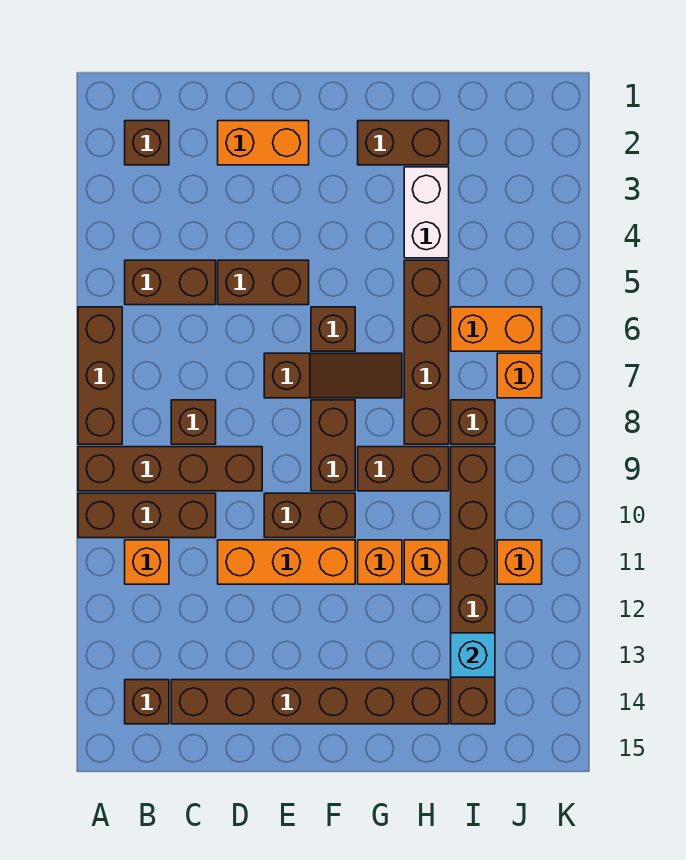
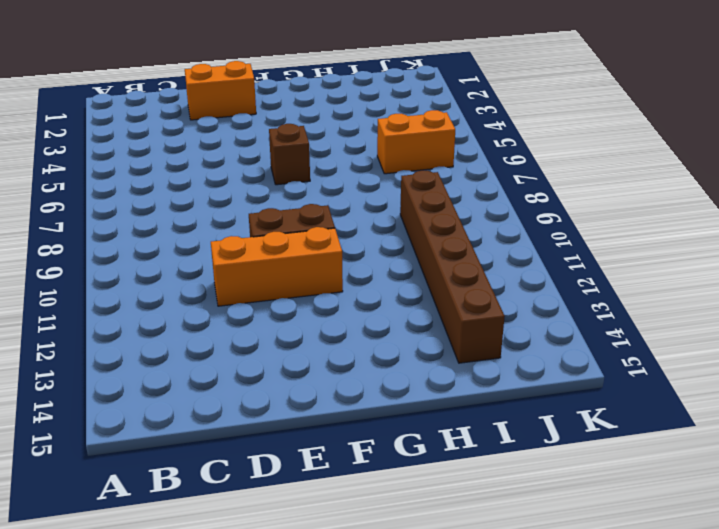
none -> brown brick A6:A8 level 1
none -> brown brick A9:D9 level 1
none -> brown brick A10:C10 level 1

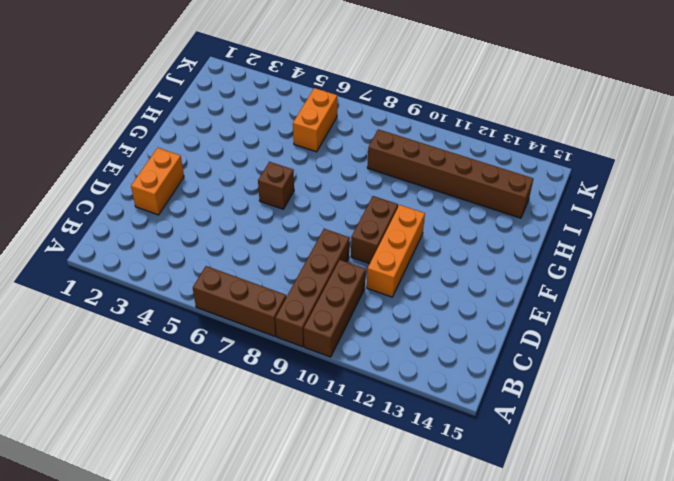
none -> brown brick B2 level 1
none -> brown brick B5:C5 level 1
none -> orange brick B11 level 1

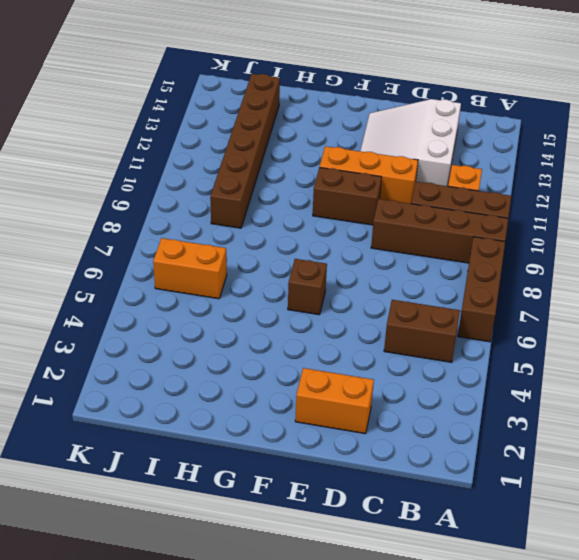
white slope C12:E14 level 1 top C -> brown brick C14:H14 level 1
none -> brown brick B2 level 1
none -> brown brick B14 level 1
none -> brown brick C8 level 1

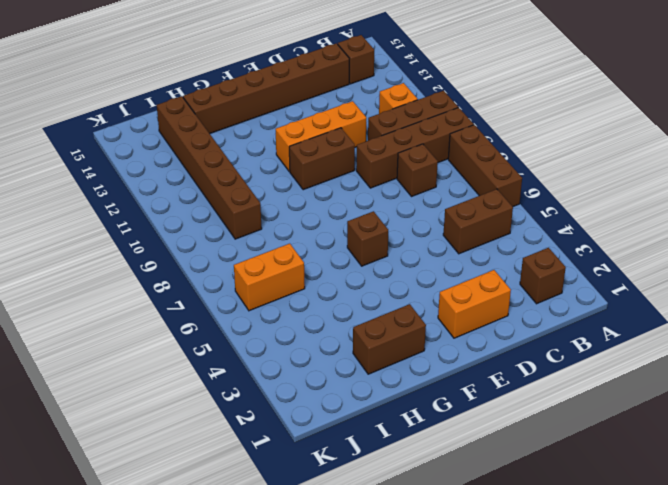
none -> brown brick D5:E5 level 1
none -> brown slope E7:G7 level 1 top E
none -> brown brick F8:F9 level 1

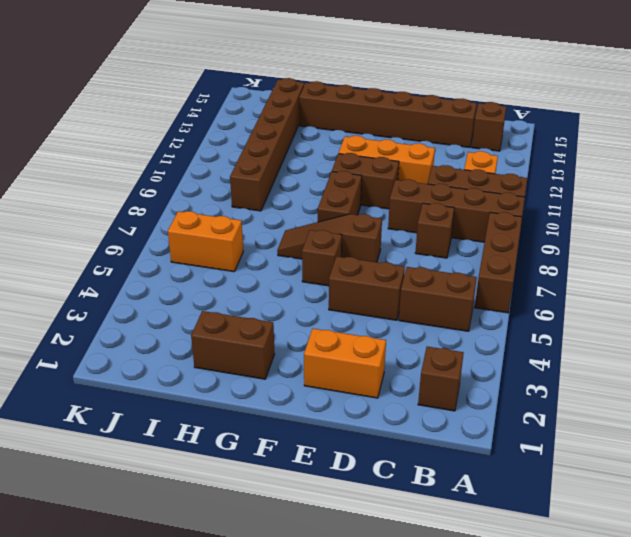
none -> brown brick G9:H9 level 1
none -> orange brick G11 level 1
none -> white brick H3:H4 level 1

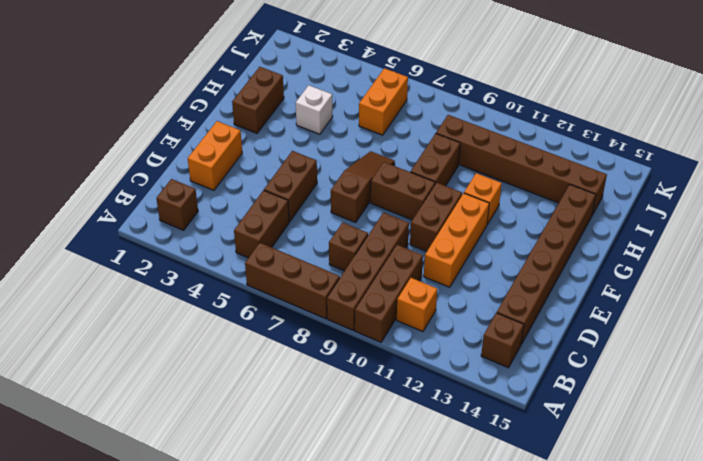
white brick H4 level 1 -> white brick H3:H4 level 1
none -> brown brick F6 level 1
none -> brown brick H5:H8 level 1
none -> orange brick H11 level 1

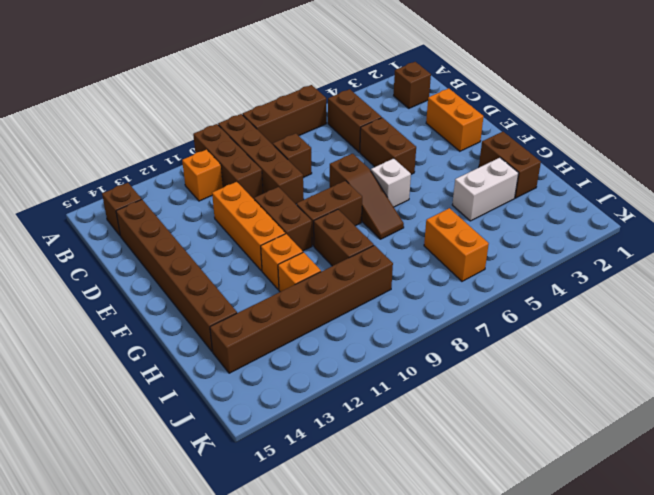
white brick F6 level 1 -> brown brick F6 level 1
none -> brown brick H5:H8 level 1
none -> brown brick I8 level 1
none -> orange brick J7 level 1

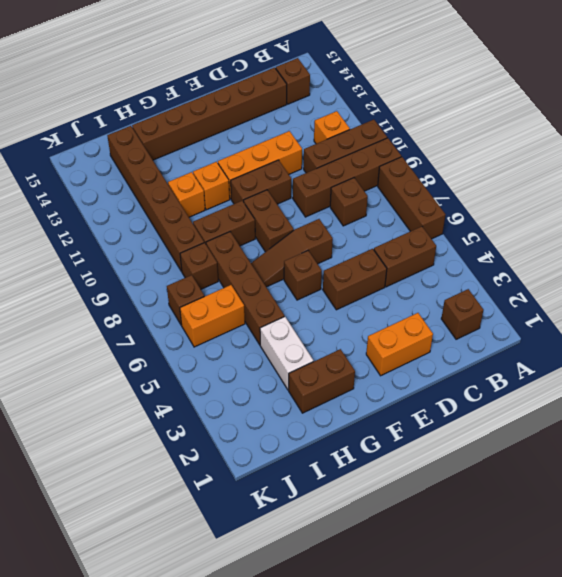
brown brick J7 level 1 -> orange brick J7 level 1
none -> orange brick J11 level 1
none -> cyan brick I13 level 2

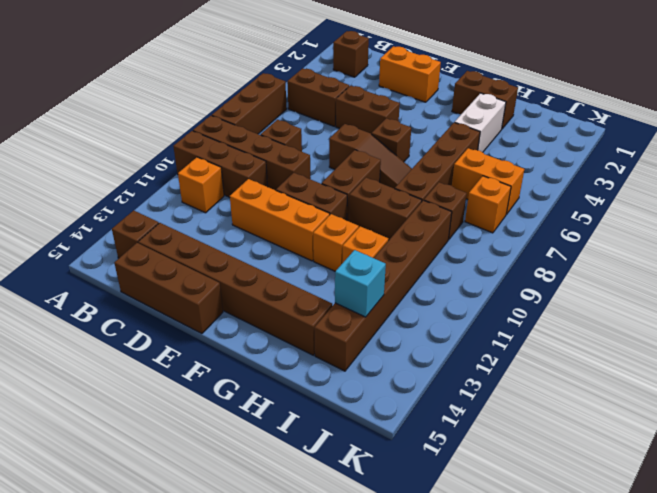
brown brick C15:E15 level 1 -> none
none -> orange brick J11 level 1

